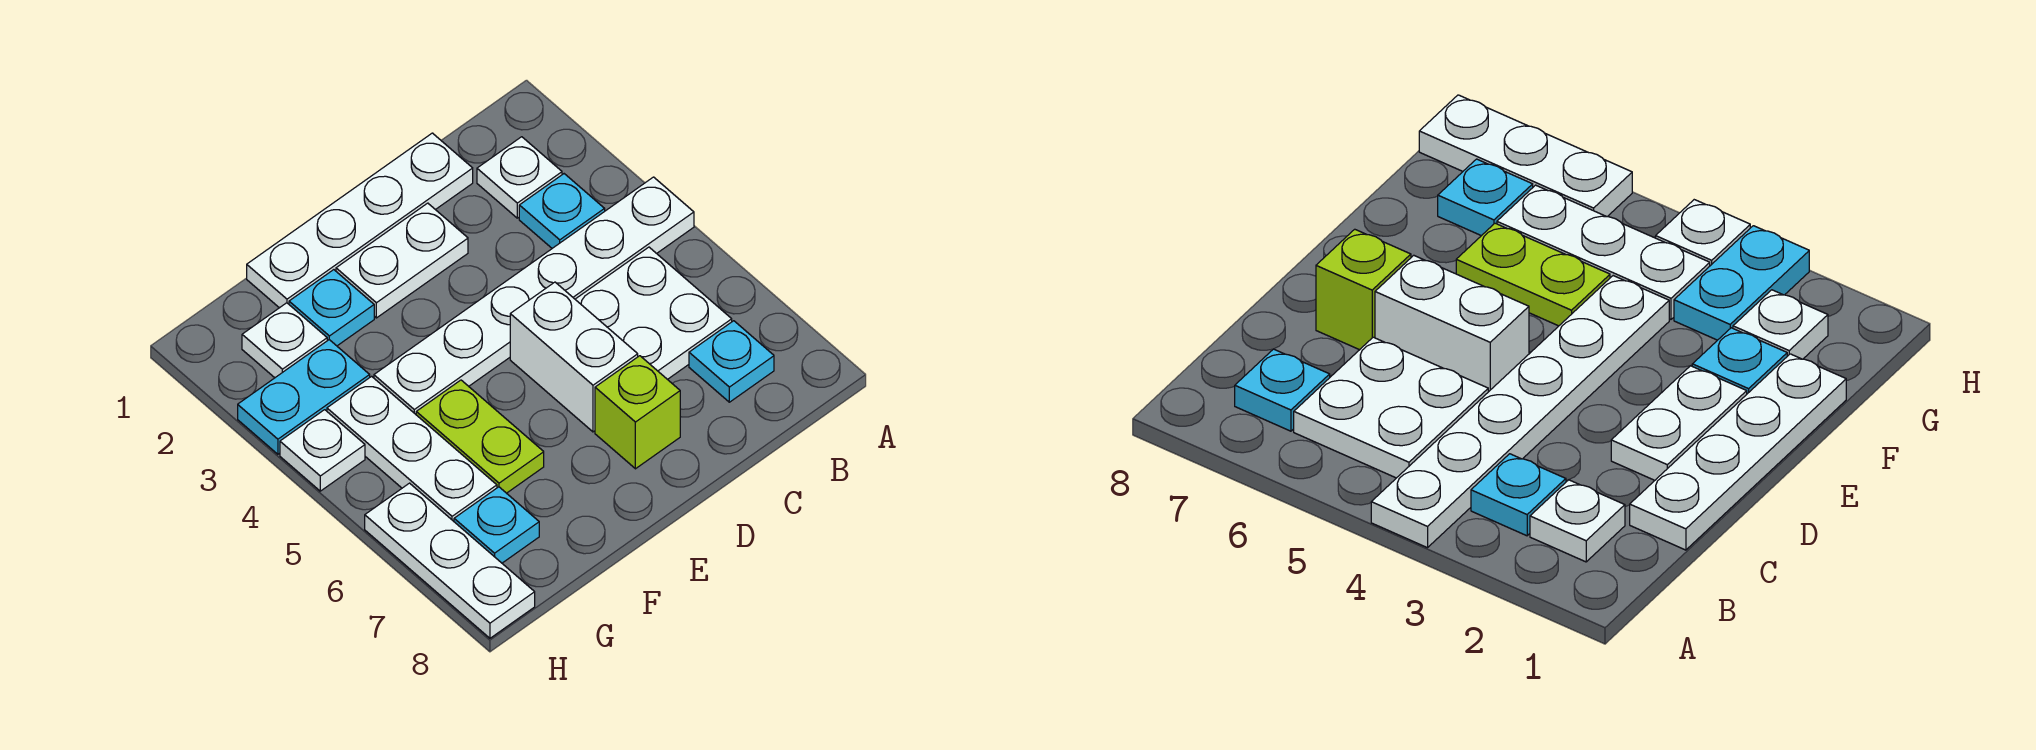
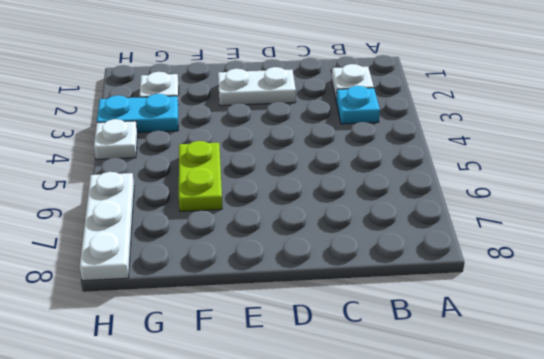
none -> white plate A4:F4 level 1
none -> white plate B5:C6 level 1
none -> cyan plate B7 level 1

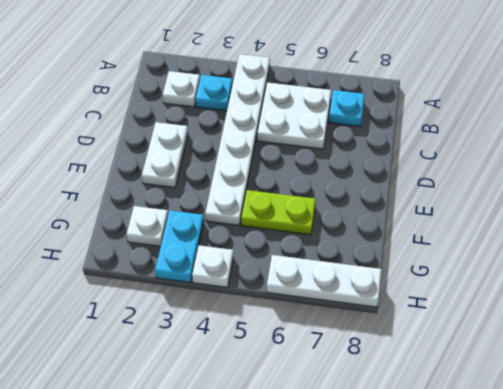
none -> white plate C1:F1 level 1
none -> white brick D5:D6 level 1
none -> lime brick D7 level 1

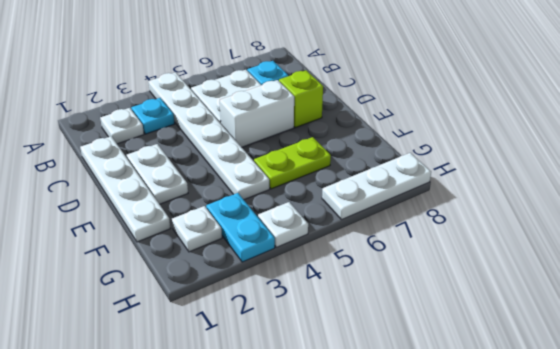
none -> cyan plate F2 level 1
none -> white plate G4:G6 level 1
none -> cyan plate G7 level 1

